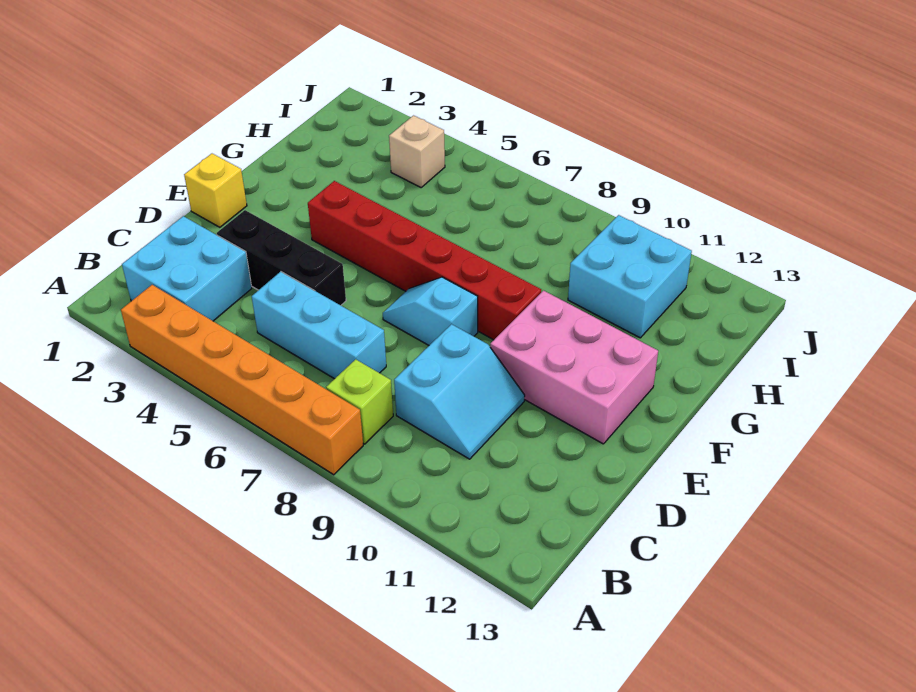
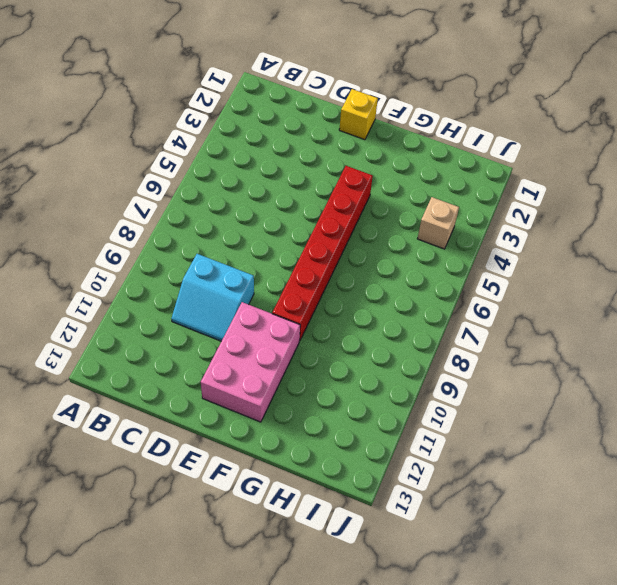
none -> orange brick A3:A8 level 1
none -> cyan brick B2:C3 level 1
none -> lime brick B8 level 1

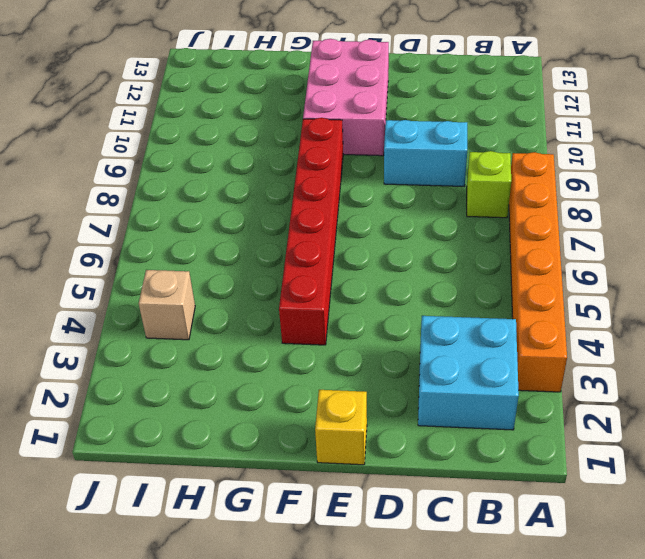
none -> cyan brick C5:C7 level 1
none -> black brick D3:D5 level 1
none -> cyan slope E7:E8 level 1 top 8

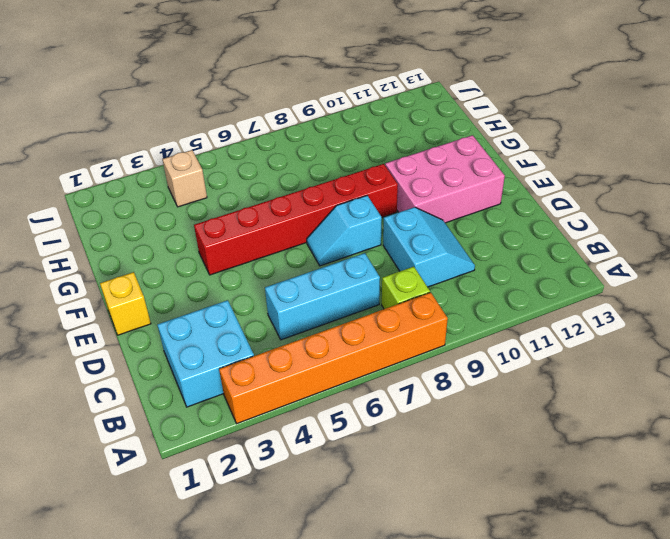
none -> black brick D3:D5 level 1
none -> cyan brick H10:I11 level 1

